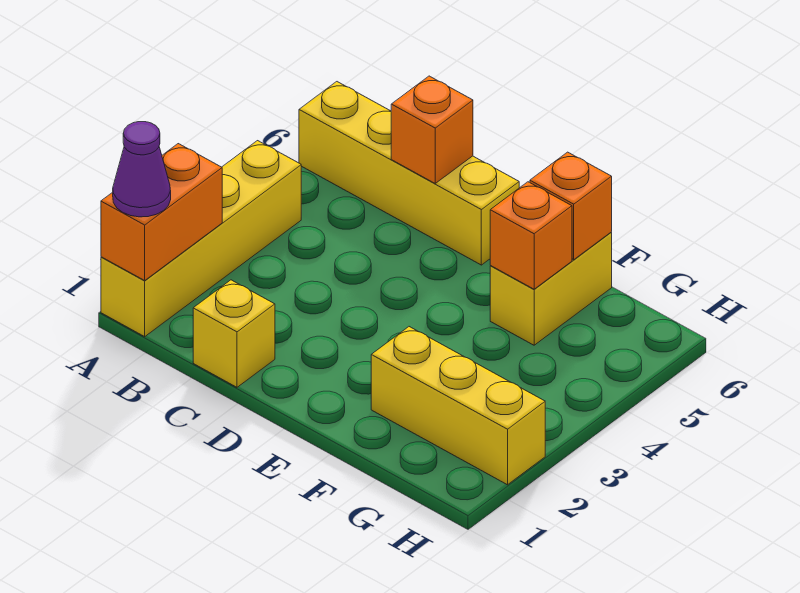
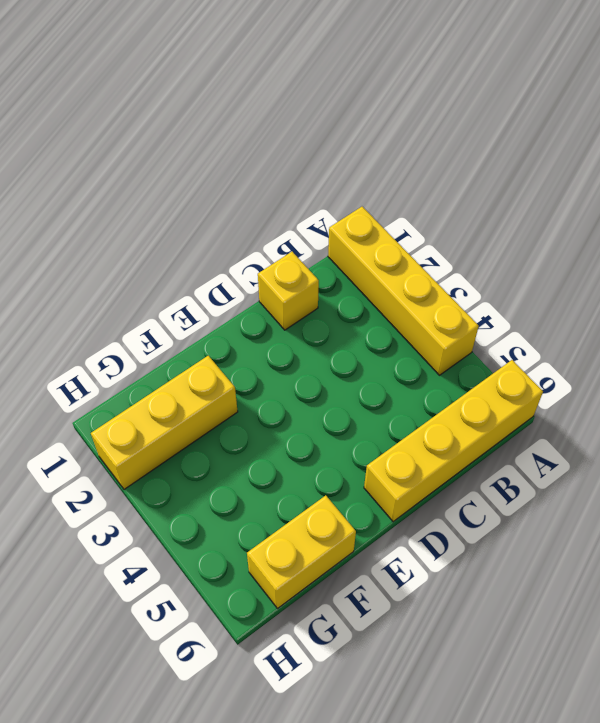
yellow brick F6:G6 level 1 -> yellow brick F5:F6 level 1
none -> orange brick A1:A2 level 2
none -> orange brick C6 level 2

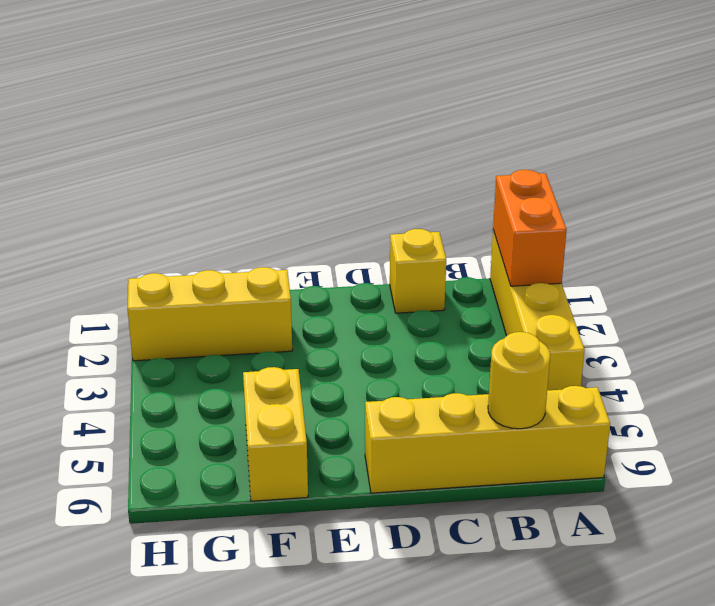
yellow round brick B6 level 2 -> none
none -> orange brick C6 level 2
none -> orange brick F5 level 2

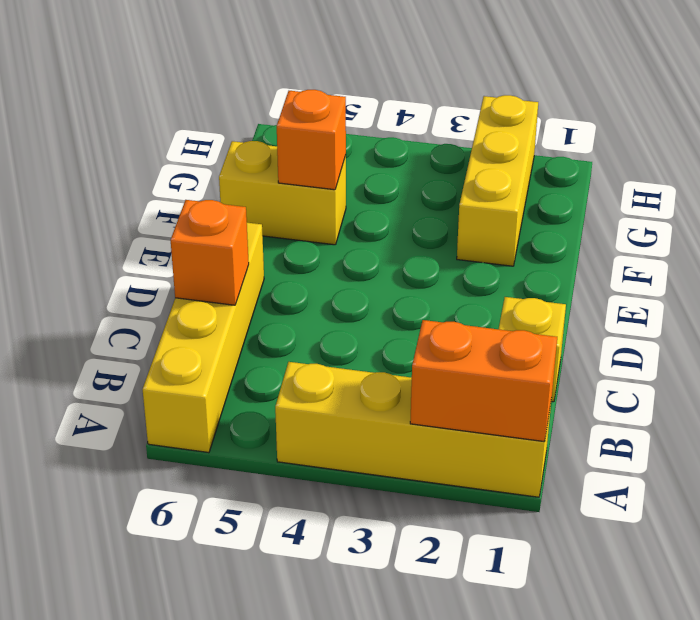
none -> orange brick F6 level 2
none -> purple cone A1 level 3

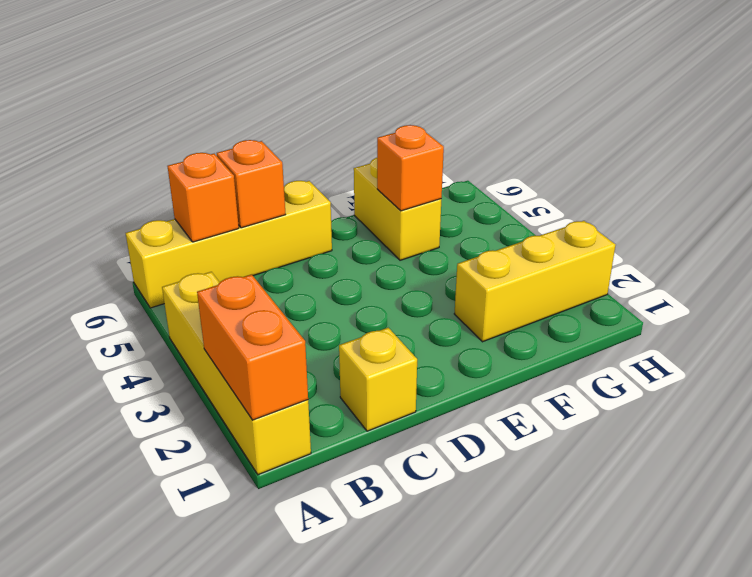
orange brick B6 level 2 -> orange brick F6 level 2
none -> purple cone A1 level 3

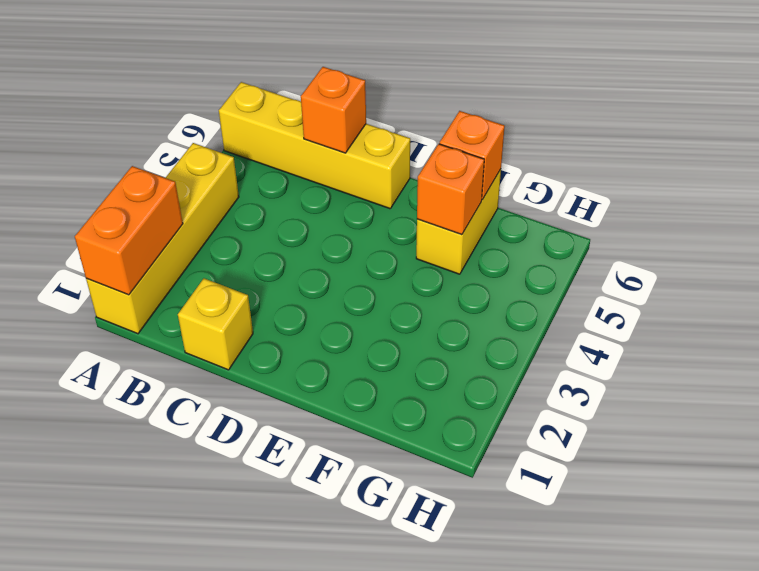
none -> yellow brick F2:H2 level 1
none -> purple cone A1 level 3

